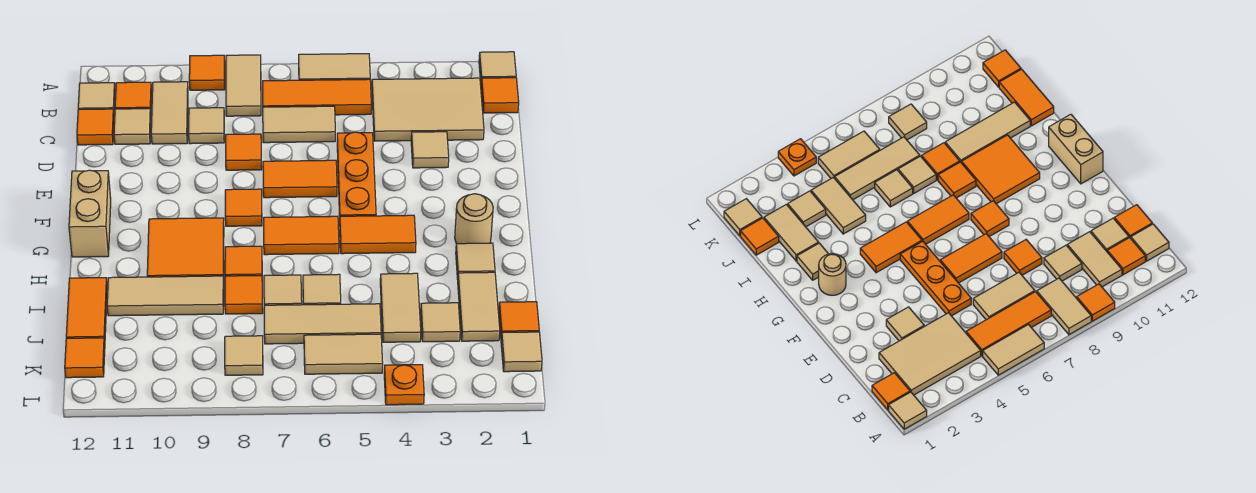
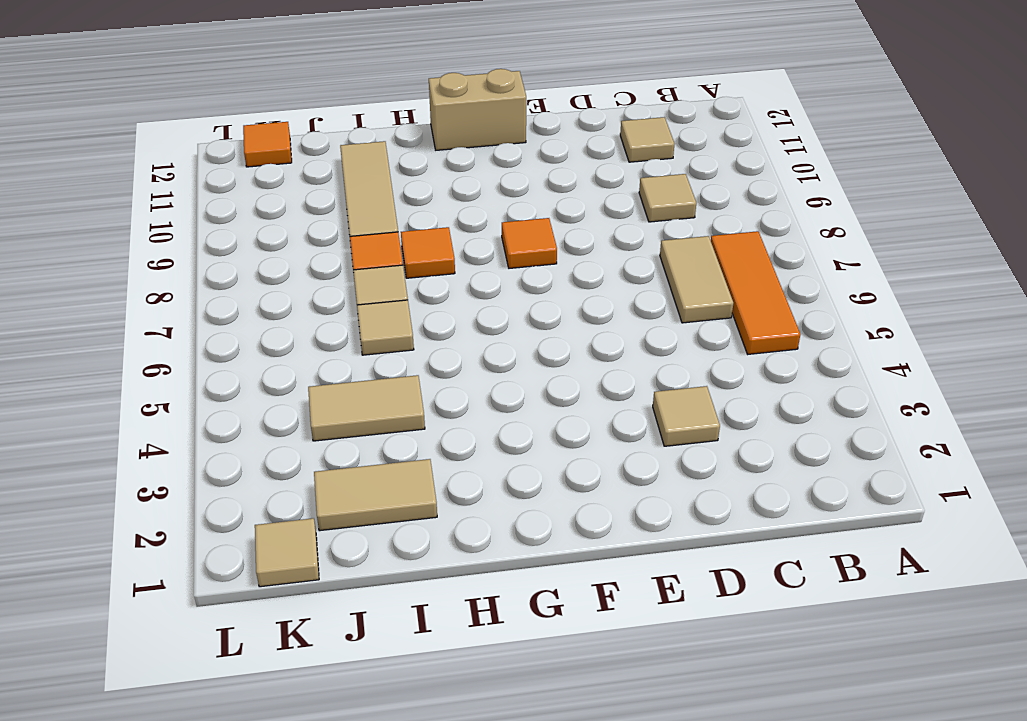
none -> tan tile A1 level 1
none -> tan tile A5:A6 level 1
none -> tan tile A8:B8 level 1
none -> orange tile A9 level 1

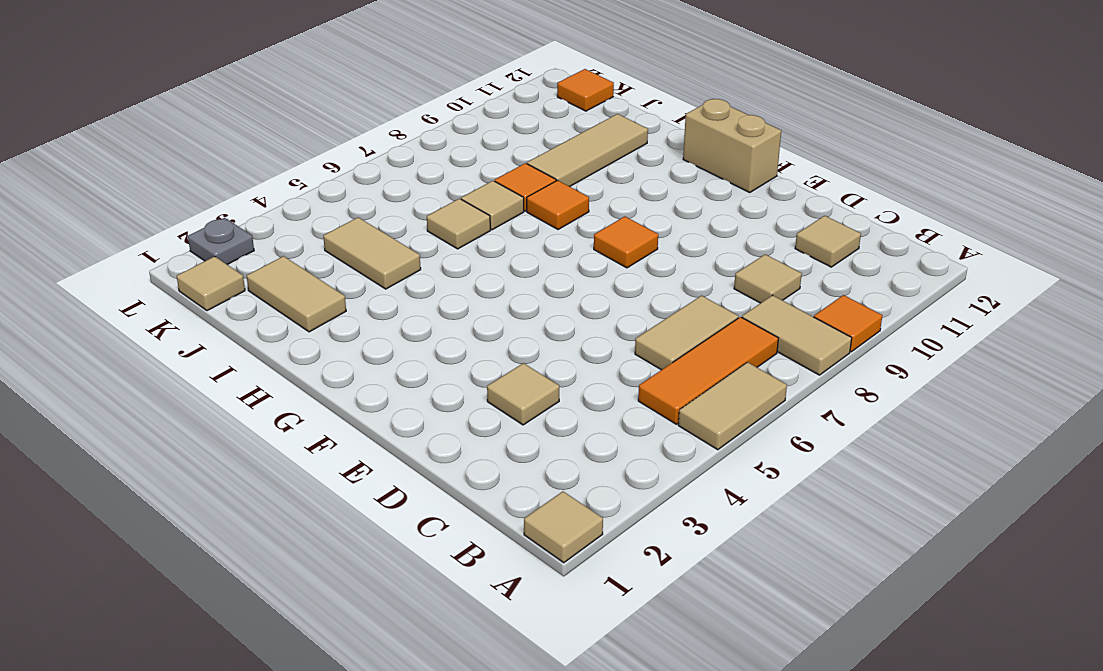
grey plate L2 level 1 -> none
none -> orange tile B1 level 1
none -> tan tile B2:C4 level 1
none -> tan tile B10:C10 level 1
none -> orange tile B11 level 1

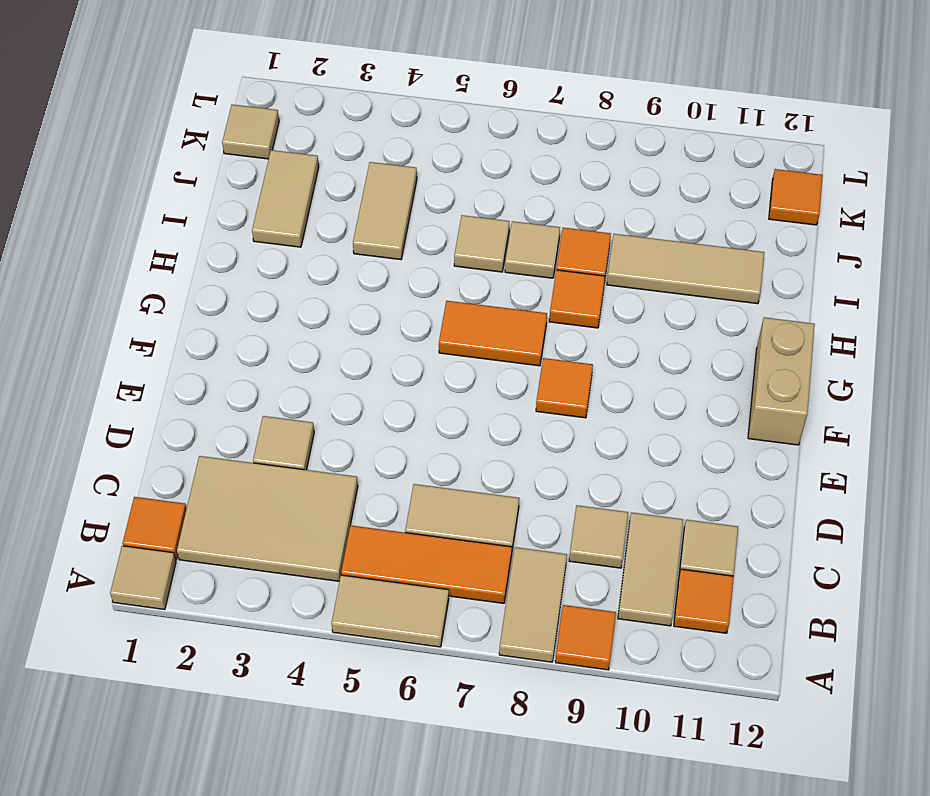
none -> tan tile B12 level 1
none -> orange tile C12 level 1
none -> orange plate D5:F5 level 1
none -> orange tile D8 level 1

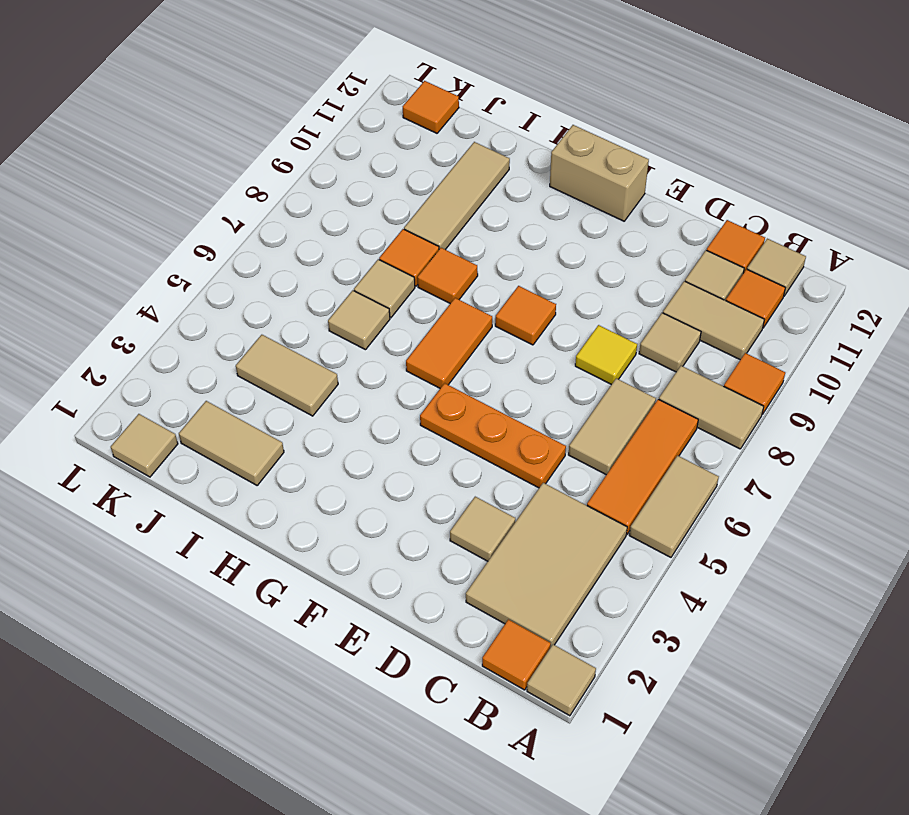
yellow tile D8 level 1 -> orange tile D8 level 1
none -> orange tile E6:E7 level 1
none -> tan round brick G2 level 1
none -> orange tile G4:G5 level 1
none -> orange tile G9:H10 level 1

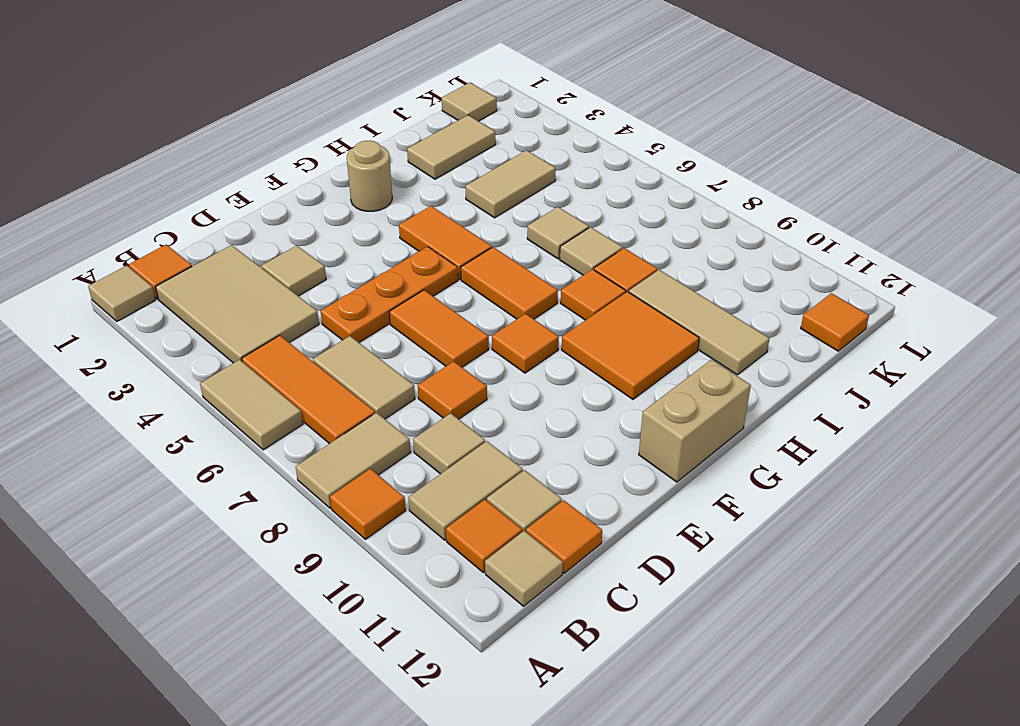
none -> tan tile H2 level 1
none -> orange tile I12:J12 level 1
none -> orange tile J1 level 1
none -> tan tile J3 level 1

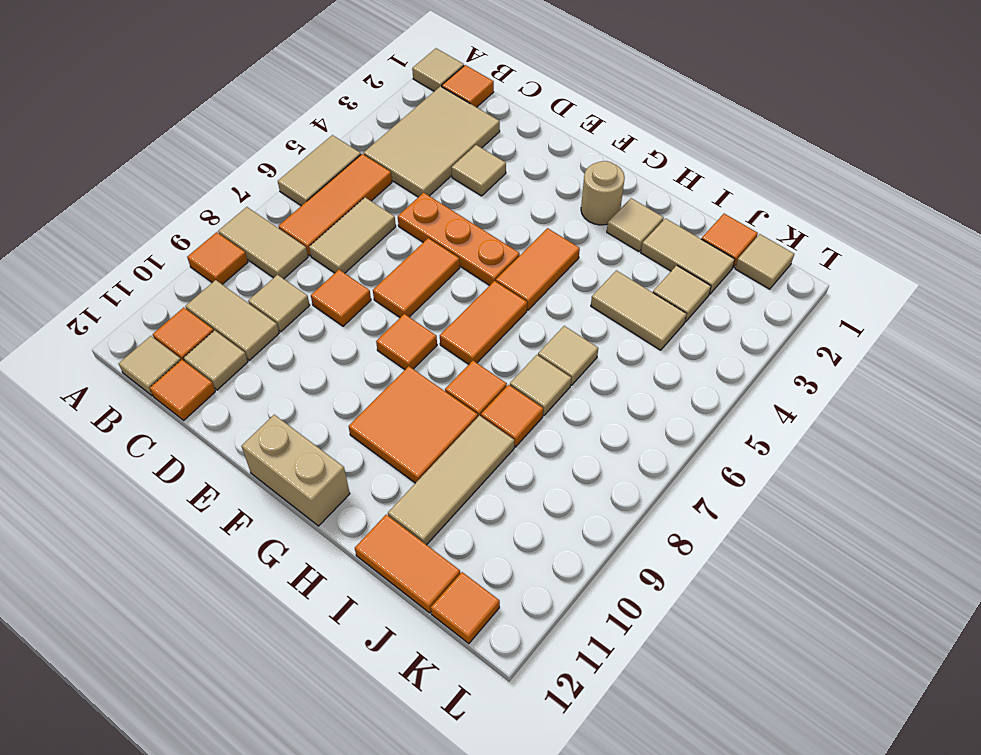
none -> tan tile J5:J7 level 1
none -> tan tile K5:K6 level 1
none -> tan tile K8 level 1
none -> orange plate L4 level 1

